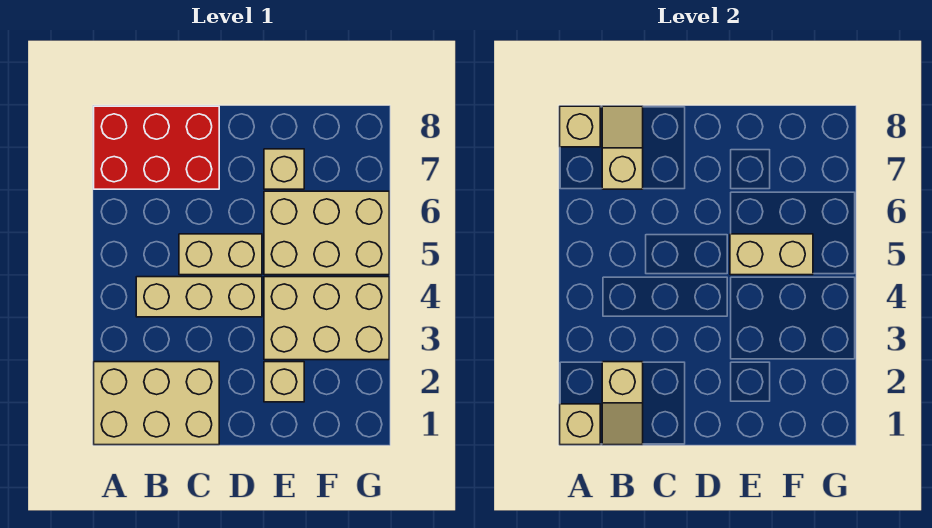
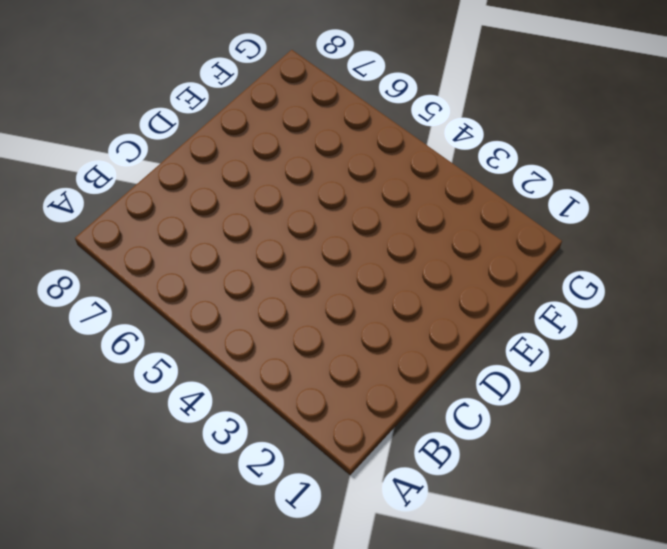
none -> tan brick A1:C2 level 1
none -> red brick A7:C8 level 1
none -> tan brick B4:D4 level 1

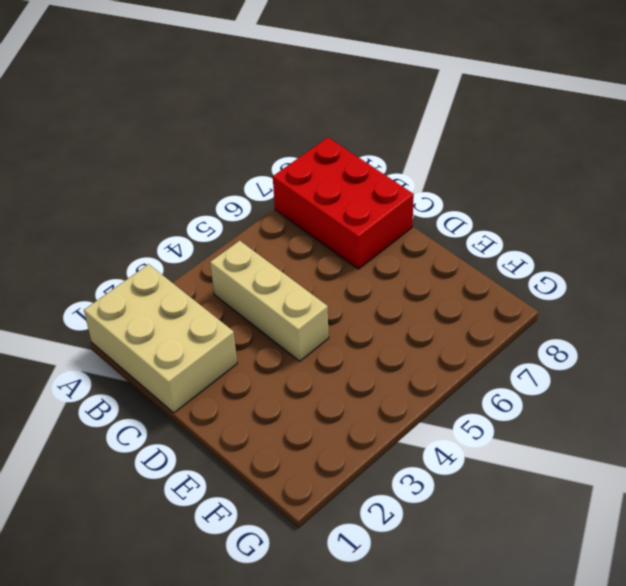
none -> tan brick C5:D5 level 1
none -> tan brick E2 level 1
none -> tan brick E3:G4 level 1

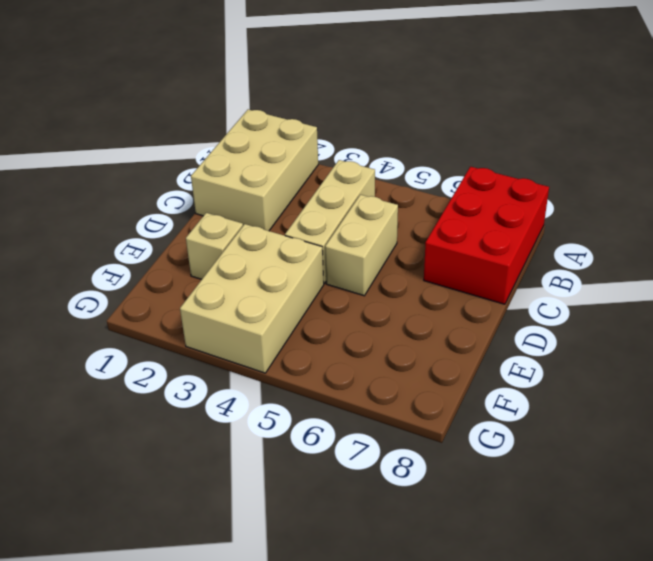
none -> tan brick E5:G6 level 1
none -> tan brick E7 level 1
none -> tan brick A1 level 2

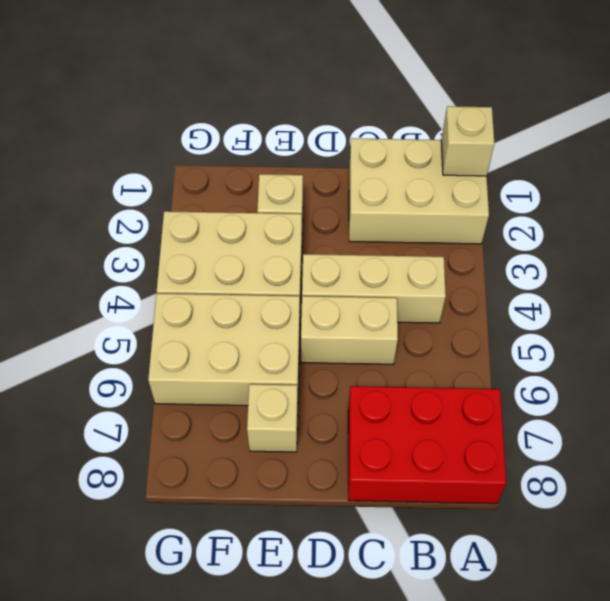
none -> tan brick A8 level 2
none -> tan slope B1:B2 level 2 top 2
none -> tan slope B7:B8 level 2 top 7

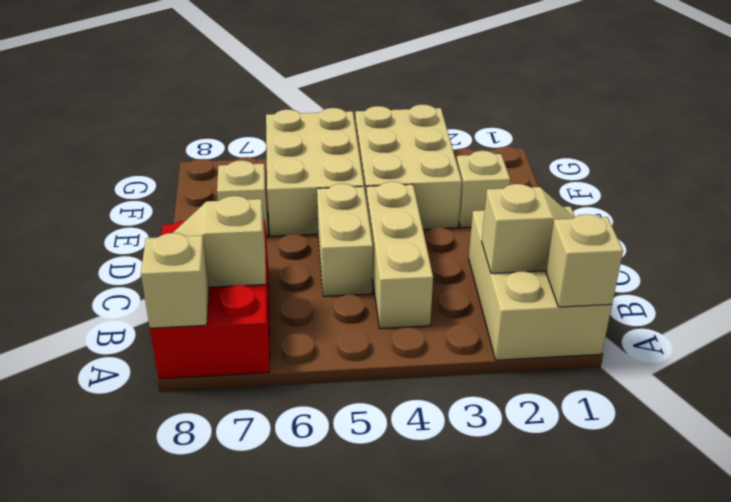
none -> tan brick E5:F5 level 2

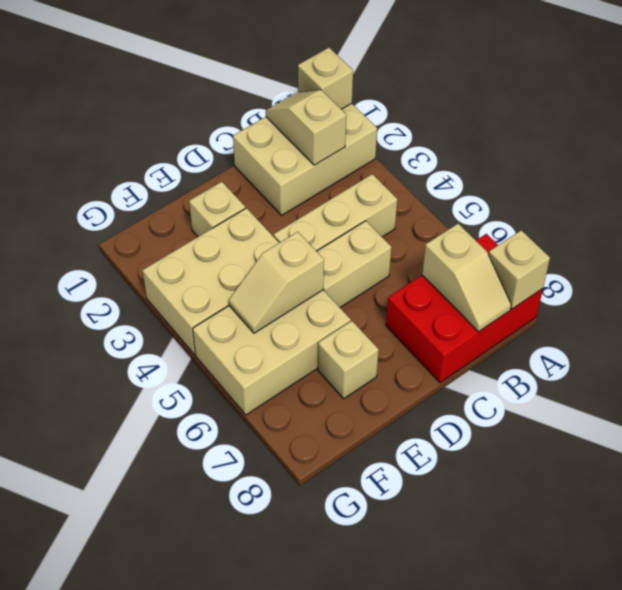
tan slope E5:F5 level 2 top E -> tan brick E5:F5 level 2

